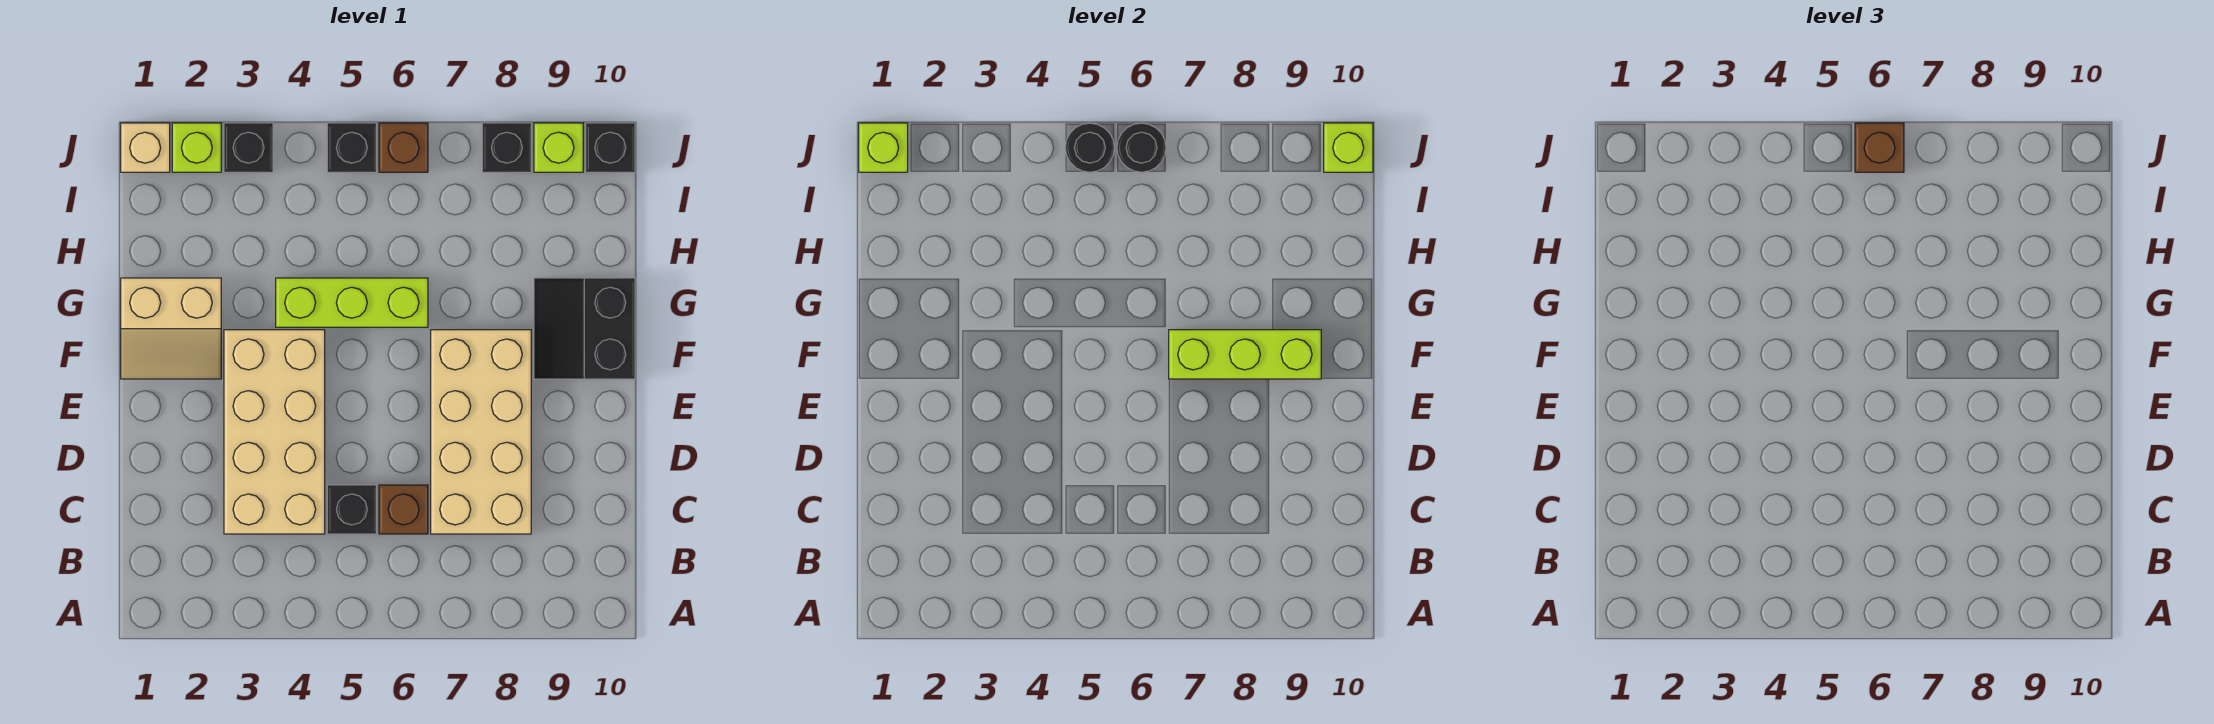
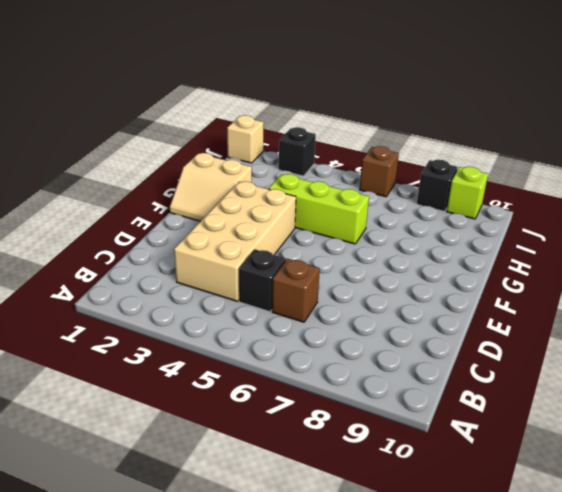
none -> tan brick C7:F8 level 1
none -> black slope F9:G10 level 1 top 10
none -> lime brick J2 level 1

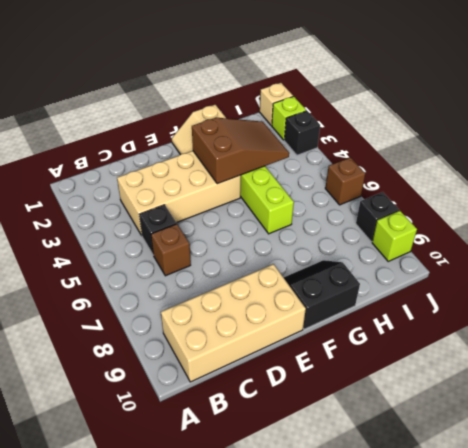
tan brick B9:E10 level 1 -> tan brick C7:F8 level 1
brown slope F3:H4 level 2 top F -> none
none -> black brick J5 level 1
none -> black brick J10 level 1
none -> lime brick F7:F9 level 2

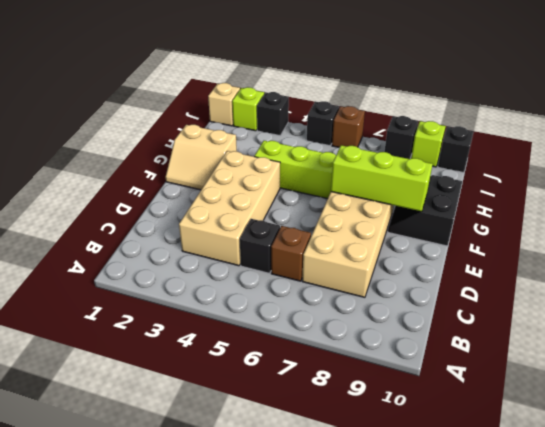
none -> lime brick J1 level 2
none -> black round brick J5 level 2
none -> black round brick J6 level 2

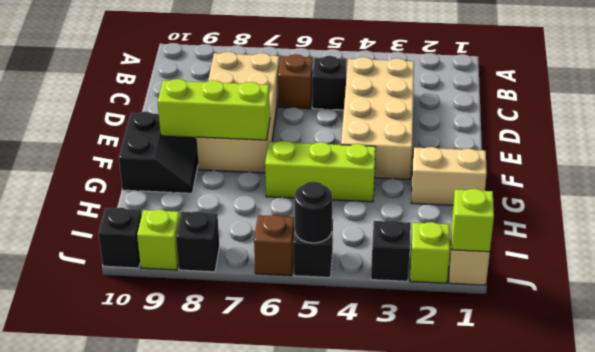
none -> black round brick J6 level 2
none -> lime brick J10 level 2
none -> brown brick J6 level 3

